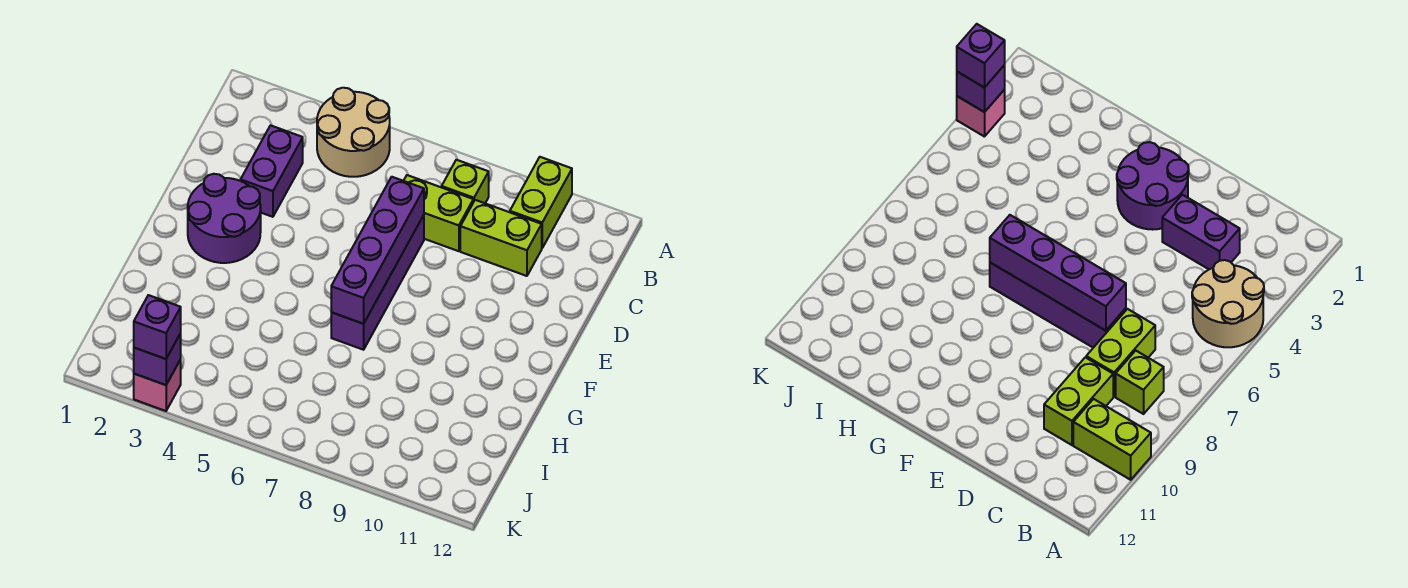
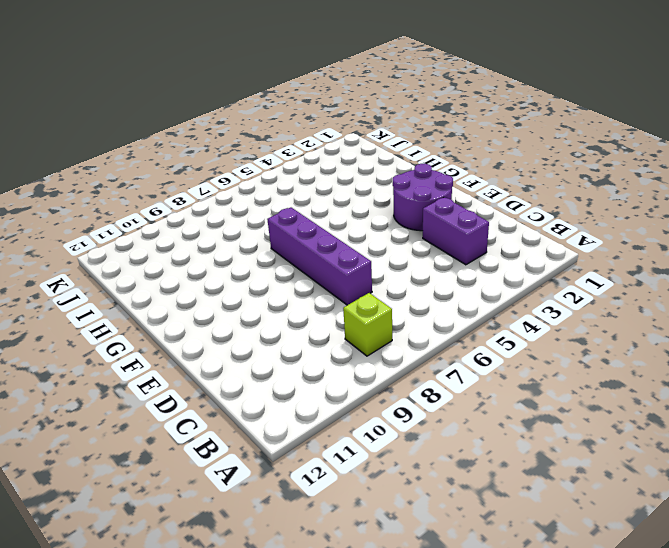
none -> tan round brick A4:B5 level 1
none -> lime brick A10:B10 level 1
none -> lime brick C7:C8 level 1

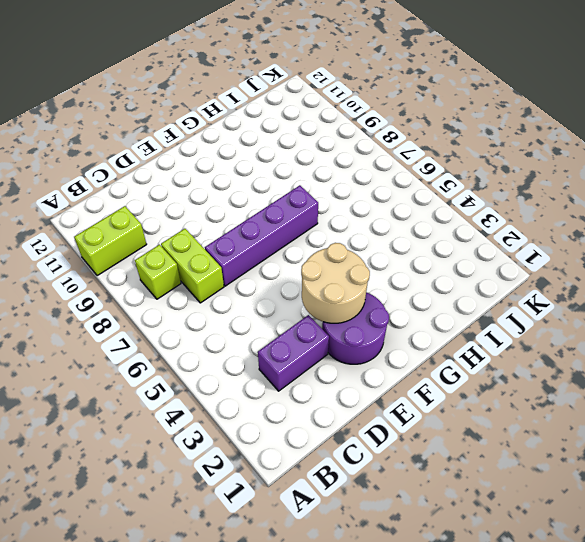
tan round brick E3:F4 level 2 -> tan round brick A4:B5 level 1
none -> lime brick C9:C10 level 1
none -> pink brick K3 level 1
none -> purple brick D7:G7 level 2

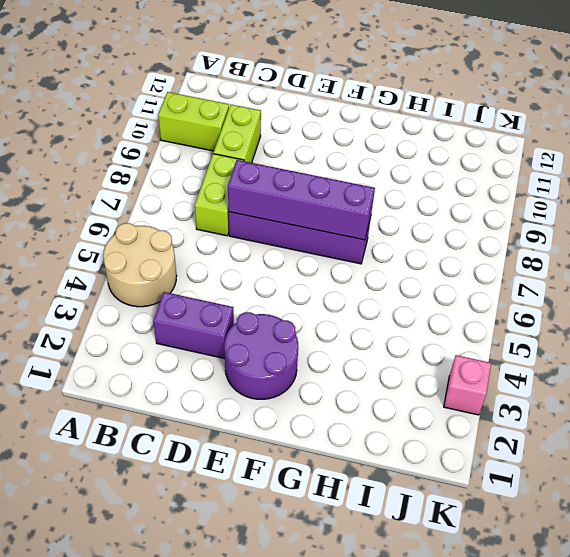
none -> lime brick B8 level 1
none -> purple brick K3 level 2
none -> purple brick K3 level 3

